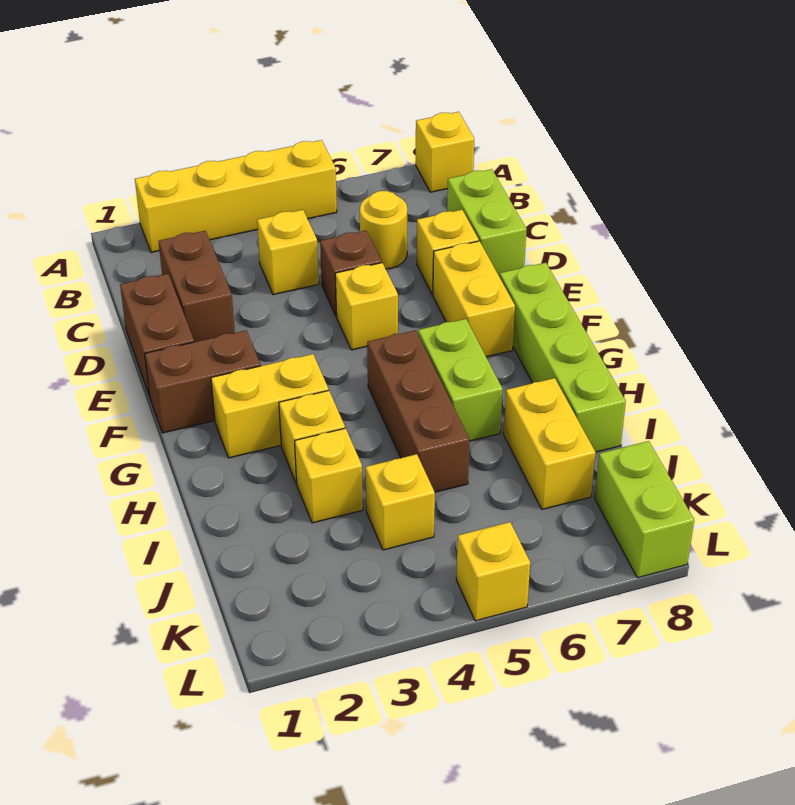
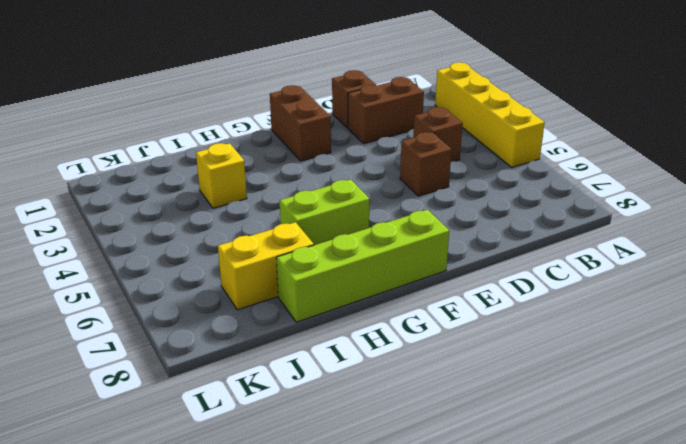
brown brick C4 level 1 -> yellow brick C4 level 1
brown brick D1 level 1 -> brown brick D1:E1 level 1
none -> yellow brick A8 level 1
none -> yellow round brick C6 level 1
none -> lime brick C8:D8 level 1

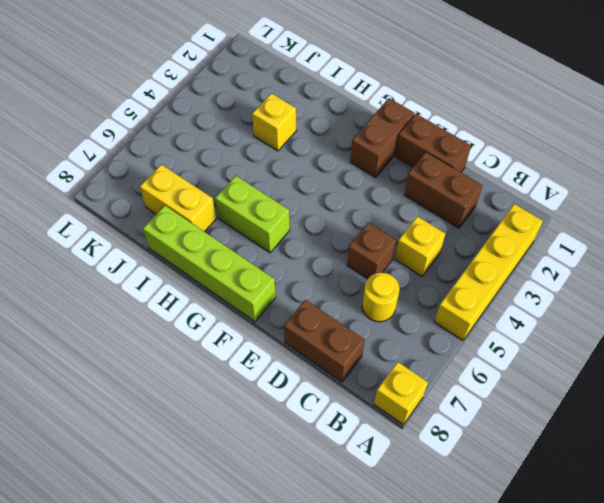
brown brick C8:D8 level 1 -> lime brick C8:D8 level 1
none -> yellow brick D7 level 1
none -> yellow brick E5 level 1
none -> yellow brick E7:F7 level 1

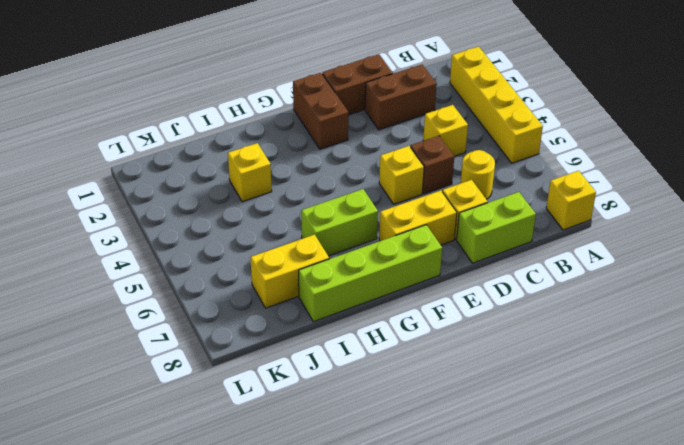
none -> yellow brick G2:G3 level 1
none -> brown brick G5:I5 level 1
none -> yellow brick H3 level 1

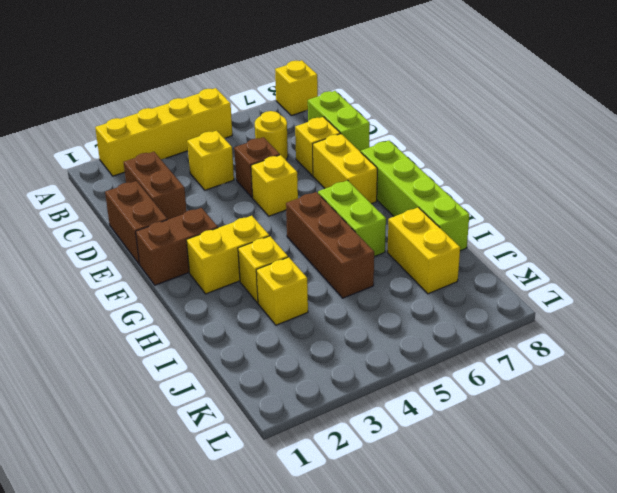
none -> yellow brick J4 level 1
none -> lime brick K8:L8 level 1
none -> yellow brick L5 level 1

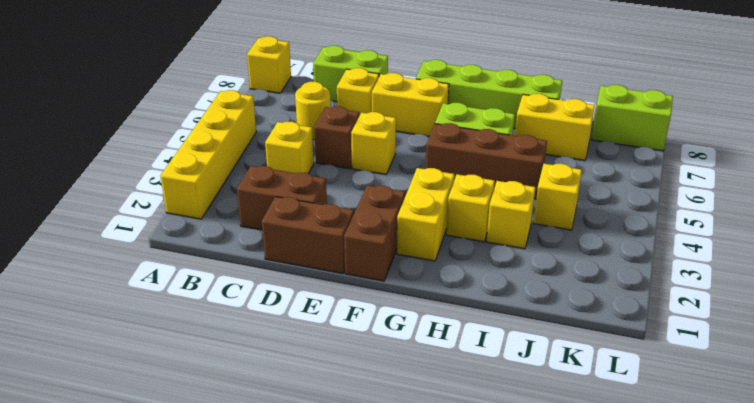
none -> yellow brick L5 level 1

